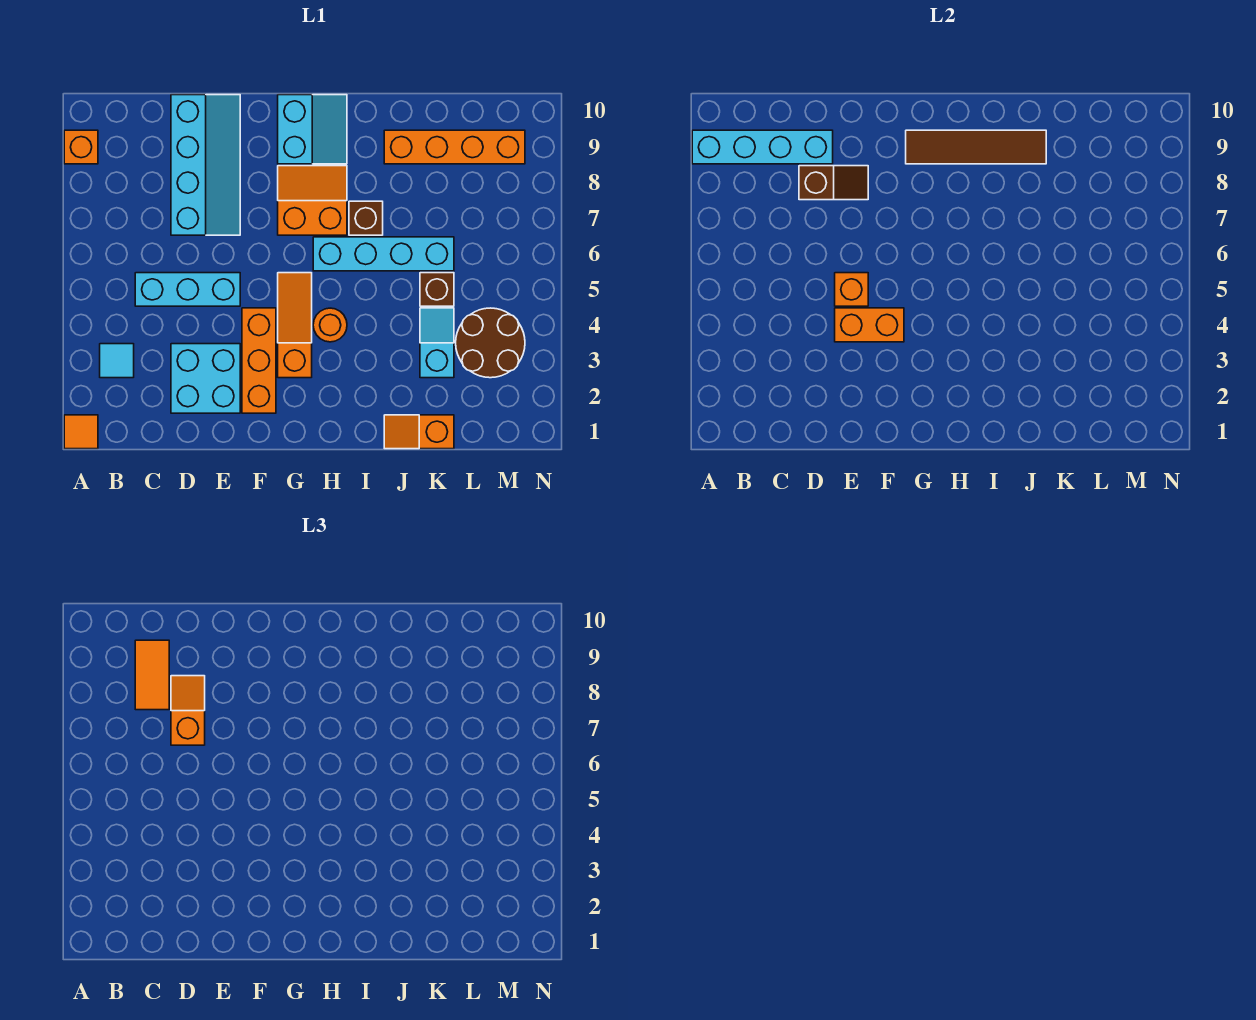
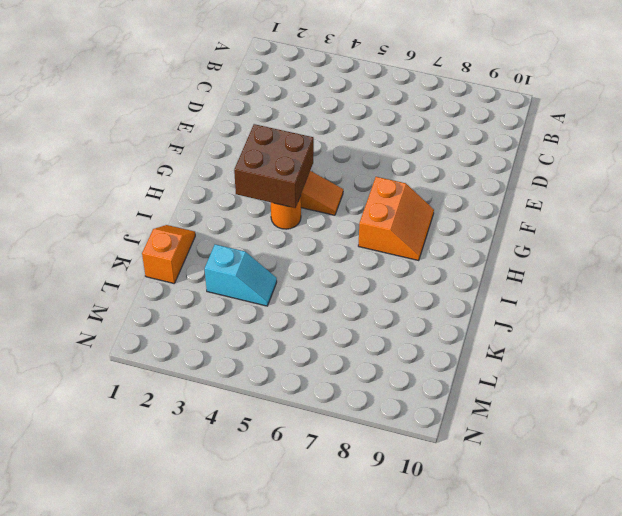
brown brick G3:H4 level 2 -> none
none -> orange tile A1 level 1
none -> orange brick A9 level 1
none -> cyan tile B3 level 1

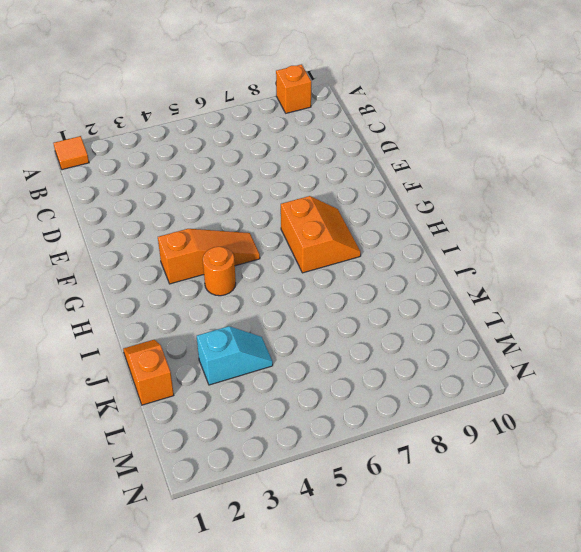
none -> cyan tile B3 level 1
none -> cyan brick C5:E5 level 1
none -> cyan brick D2:E3 level 1

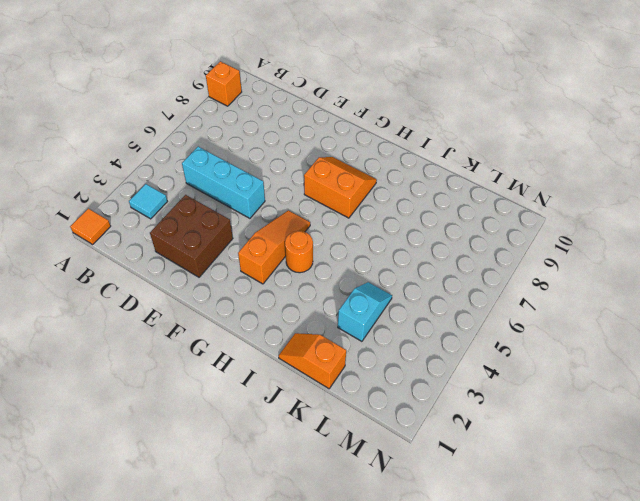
brown brick D2:E3 level 1 -> cyan brick D2:E3 level 1
none -> cyan slope D7:E10 level 1 top D
none -> orange brick F2:F4 level 1
none -> cyan slope G9:H10 level 1 top G

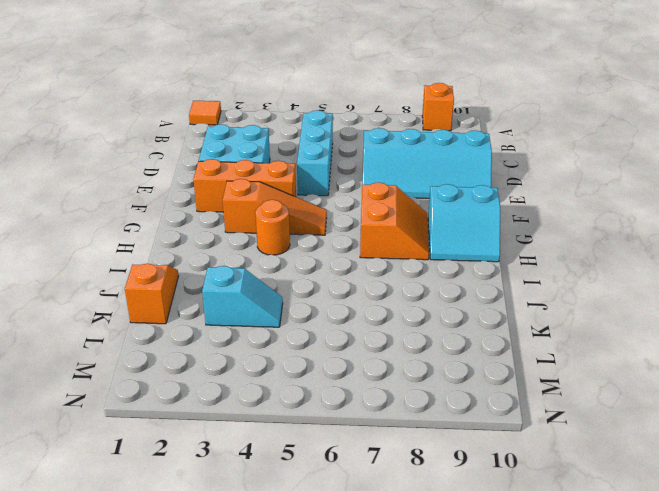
none -> cyan tile B3 level 1
none -> cyan brick H6:K6 level 1
none -> brown brick I7 level 1

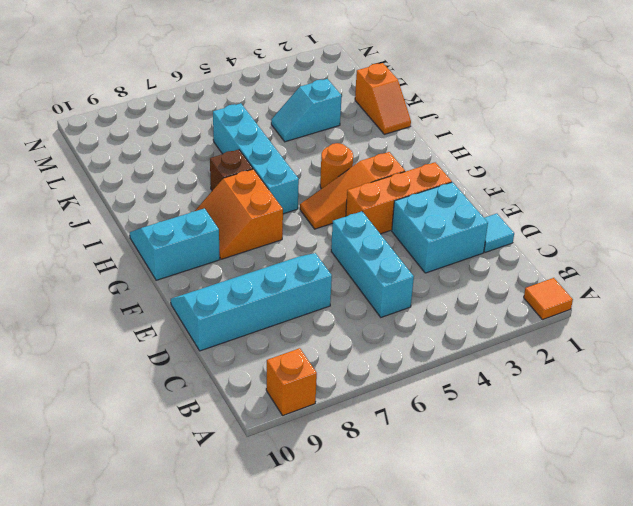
cyan tile D1 level 1 -> cyan tile B3 level 1
none -> orange brick J9:M9 level 1
none -> brown brick K5 level 1
none -> brown round brick L3:M4 level 1

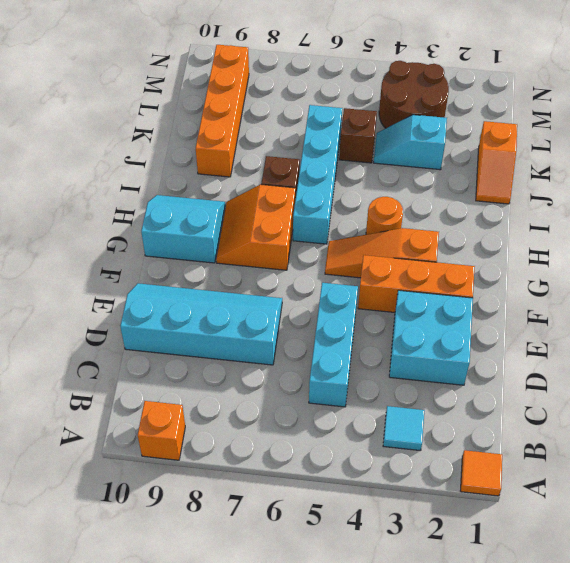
none -> cyan brick A9:D9 level 2
none -> brown slope D8:E8 level 2 top D
none -> orange brick E4:F4 level 2

